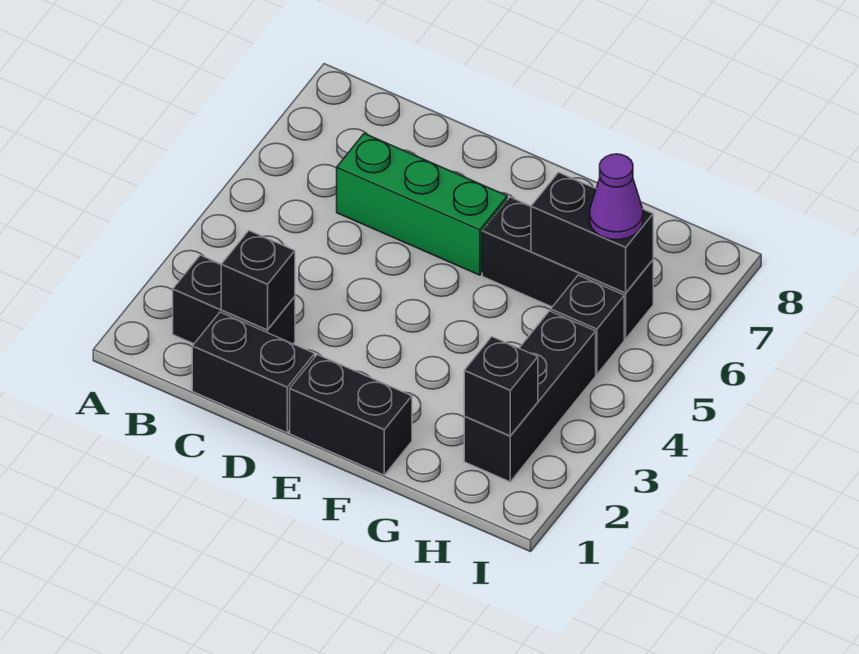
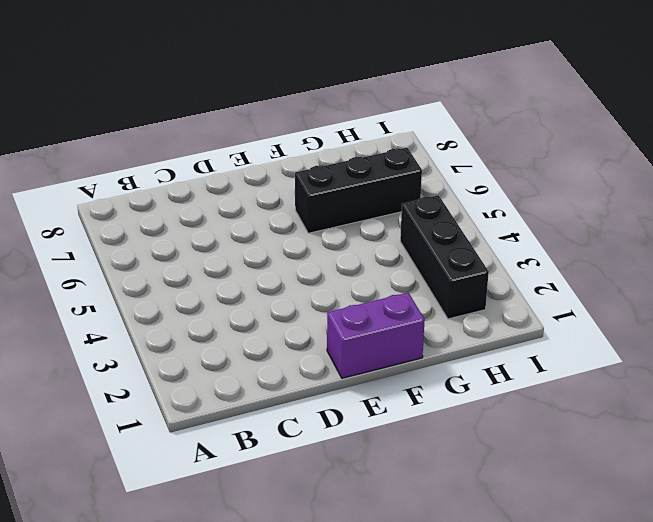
purple brick E1:F1 level 1 -> black brick E1:F1 level 1
none -> black brick B2:C2 level 1
none -> black brick C1:D1 level 1

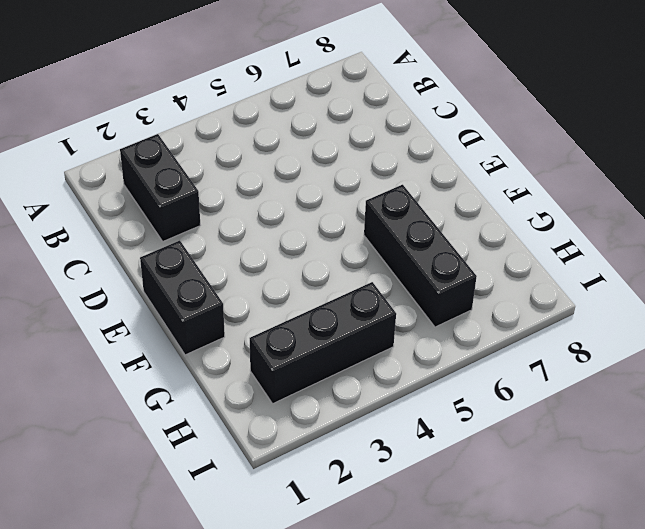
none -> black brick C1:D1 level 1
none -> green brick C6:E6 level 1

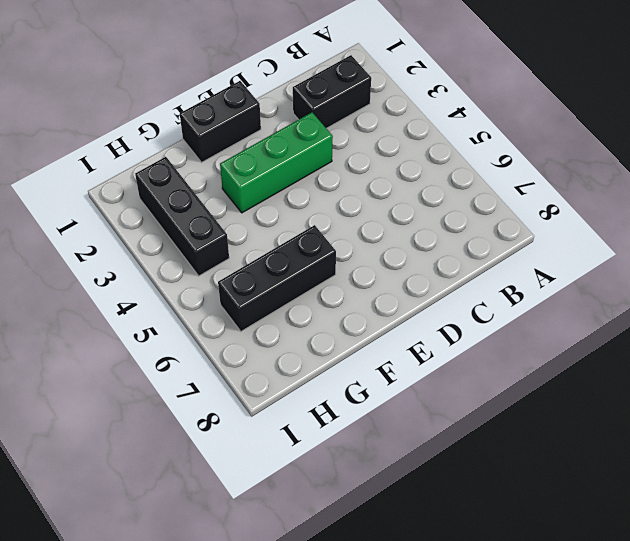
green brick D3:F3 level 1 -> green brick C6:E6 level 1
none -> black brick C1:D1 level 1
none -> black brick H5 level 1

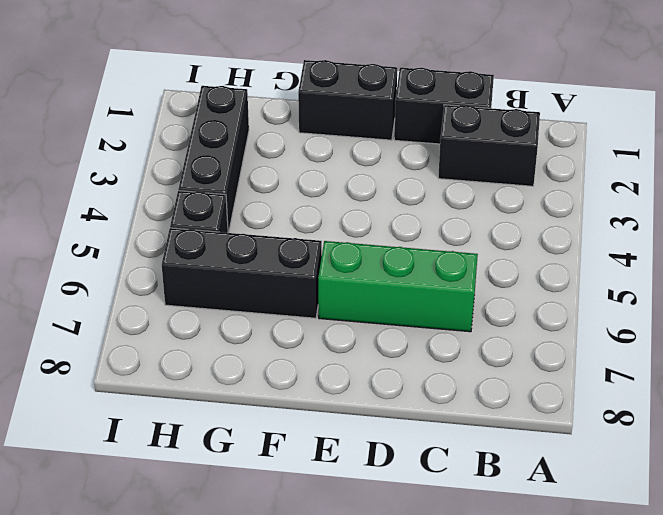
none -> black brick C2 level 2
none -> black brick G6:H6 level 2

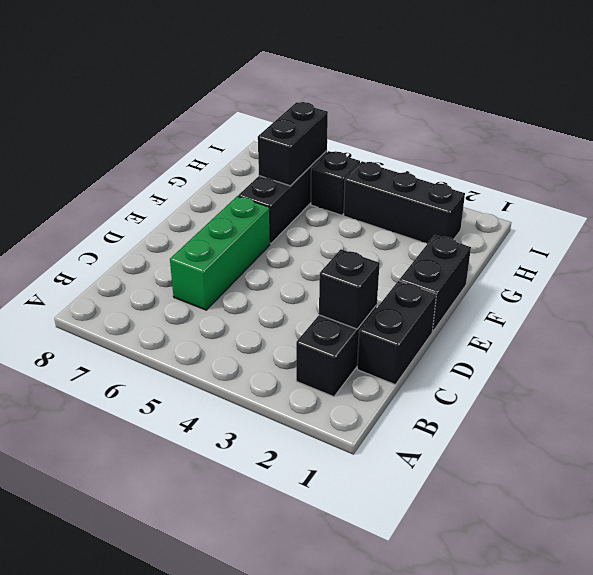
none -> black brick H2 level 2
none -> purple cone H6 level 3

